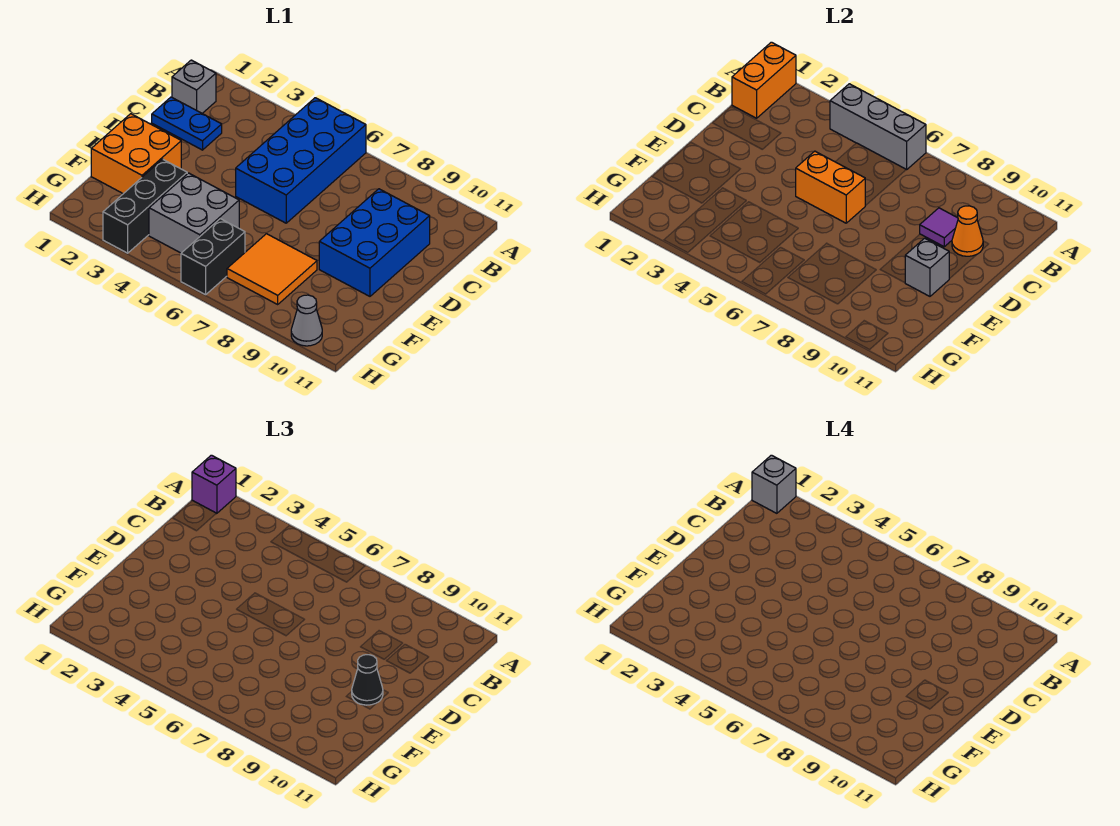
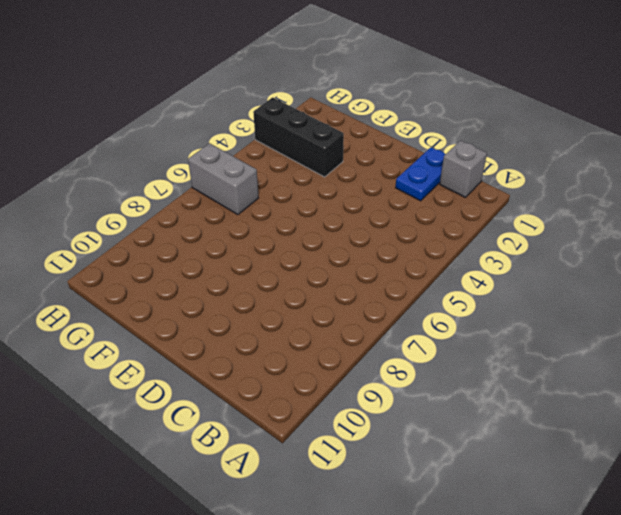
grey brick G6:H6 level 1 -> black brick G6:H6 level 1
none -> blue brick A5:D6 level 1
none -> blue brick C9:E10 level 1
none -> orange brick E1:F2 level 1

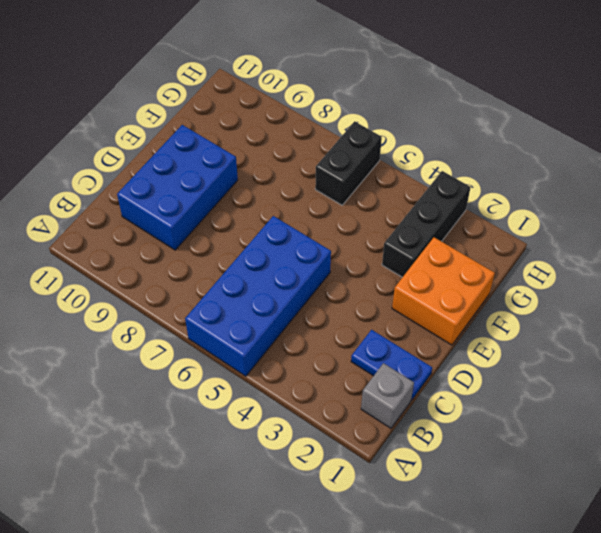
none -> grey brick F4:G5 level 1
none -> orange tile F7:G8 level 1
none -> grey cone H10 level 1

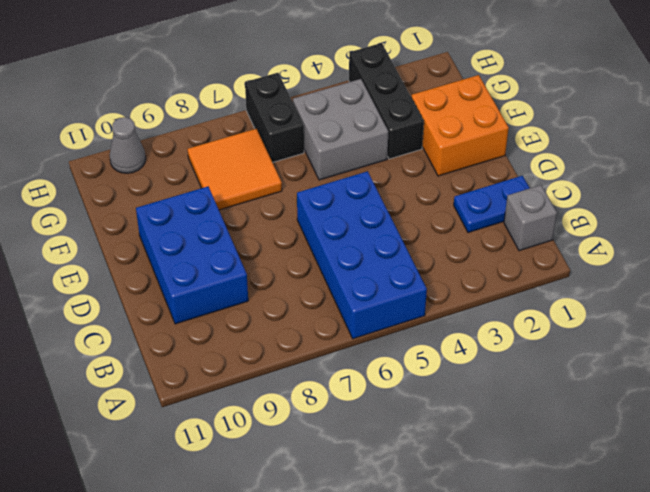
none -> orange brick A1:B1 level 2
none -> grey brick A4:A6 level 2
none -> purple tile C9 level 2

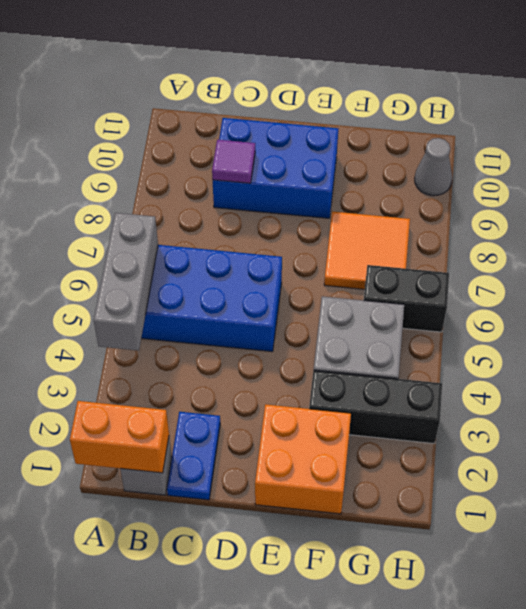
none -> orange cone C10 level 2
none -> orange brick D5:D6 level 2
none -> grey brick E10 level 2

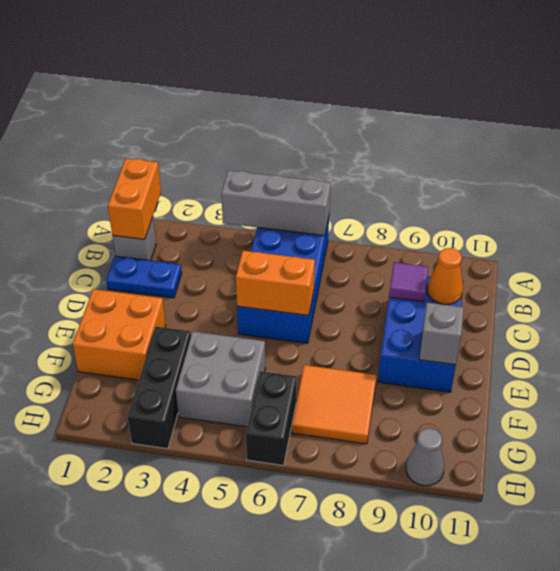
none -> purple brick A1 level 3
none -> black cone E10 level 3
none -> grey brick A1 level 4

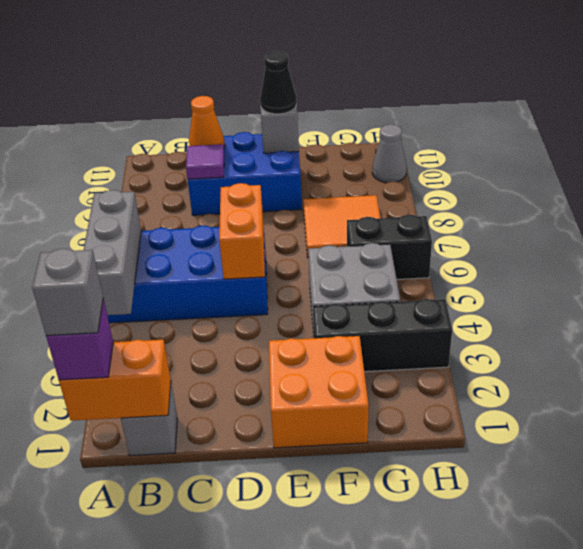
none -> blue plate C1:C2 level 1

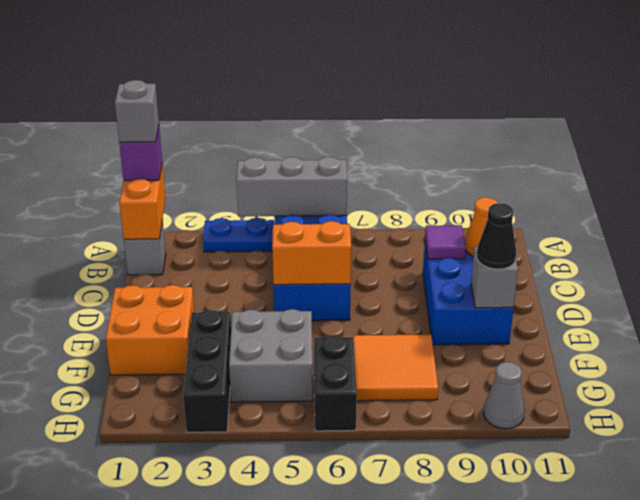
blue plate A3:A4 level 1 -> blue plate C1:C2 level 1

